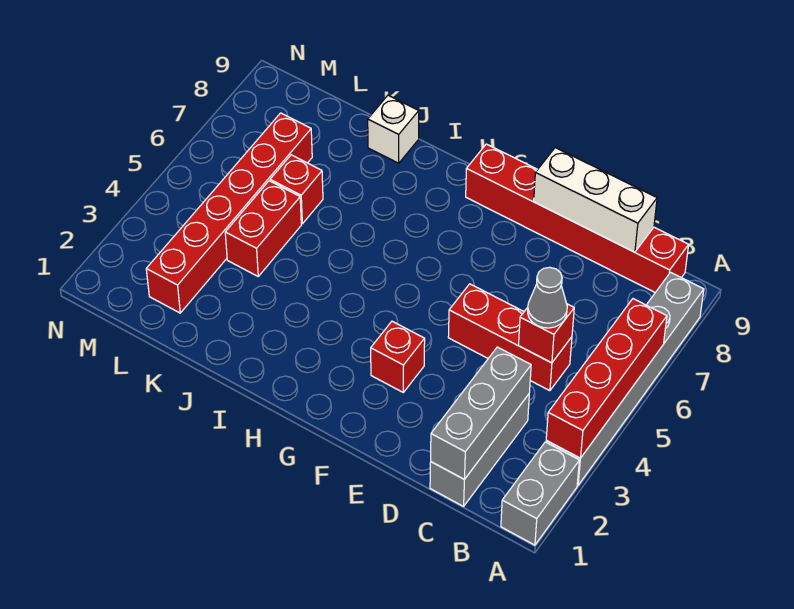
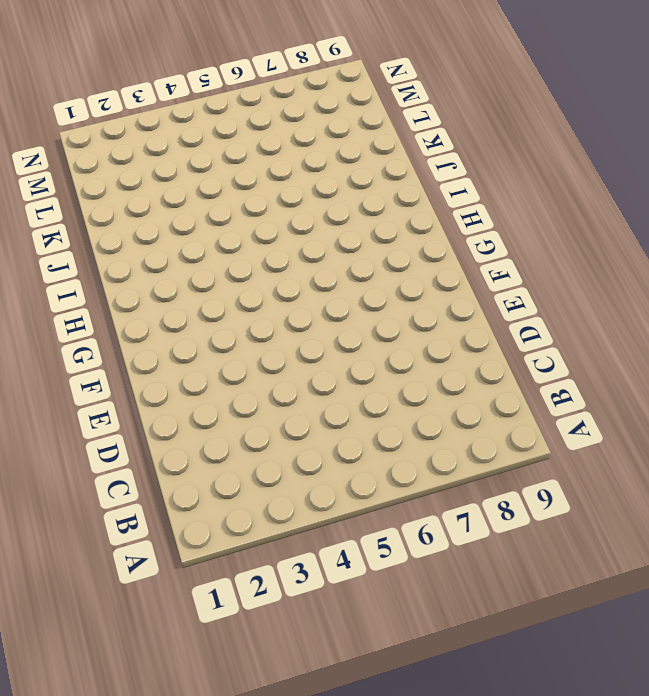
none -> grey brick A1:A2 level 1
none -> grey brick A3:A8 level 1
none -> red brick B9:G9 level 1

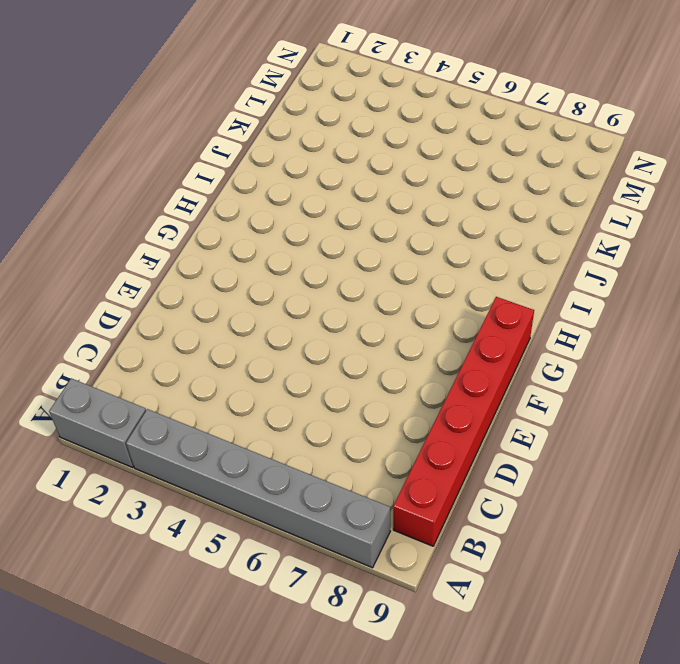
none -> grey brick C1:C3 level 1
none -> red brick C5:E5 level 1
none -> red brick F3 level 1

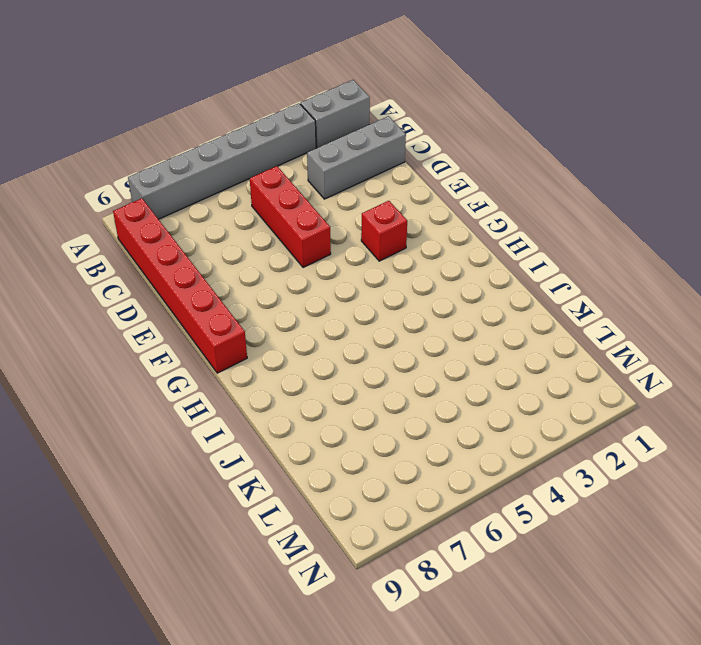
none -> white brick J9 level 1
none -> red brick K4:K5 level 1
none -> red brick K6 level 1

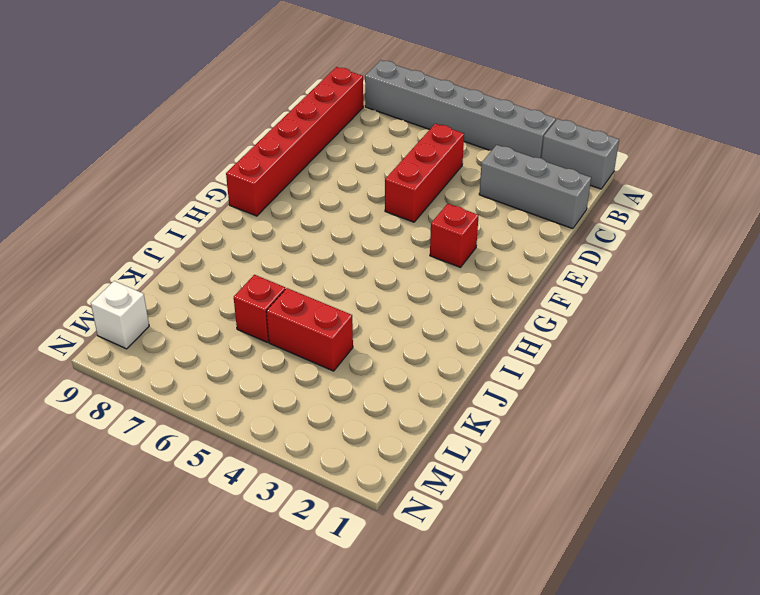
white brick M9 level 1 -> white brick J9 level 1
none -> red brick L2:L7 level 1
none -> red brick A3:A6 level 2
none -> grey brick C1:C3 level 2

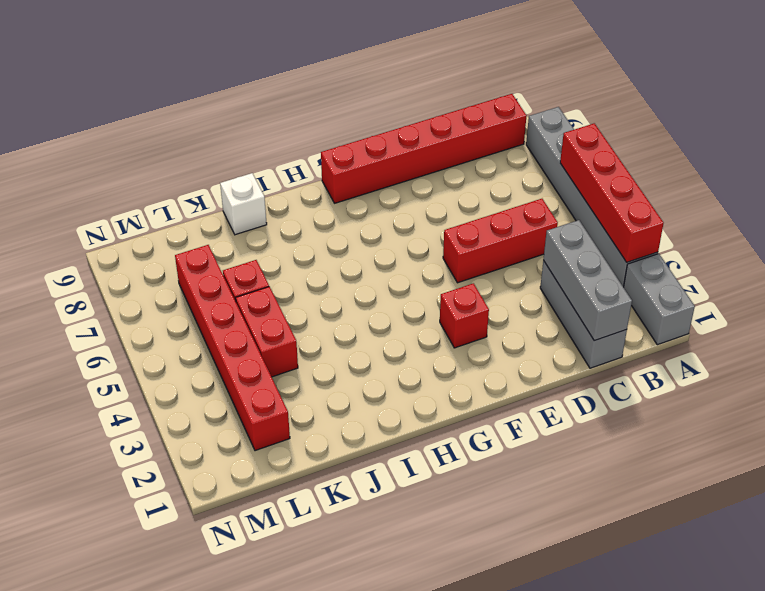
none -> red brick C5 level 2
none -> white brick C9:E9 level 2
none -> grey cone C5 level 3

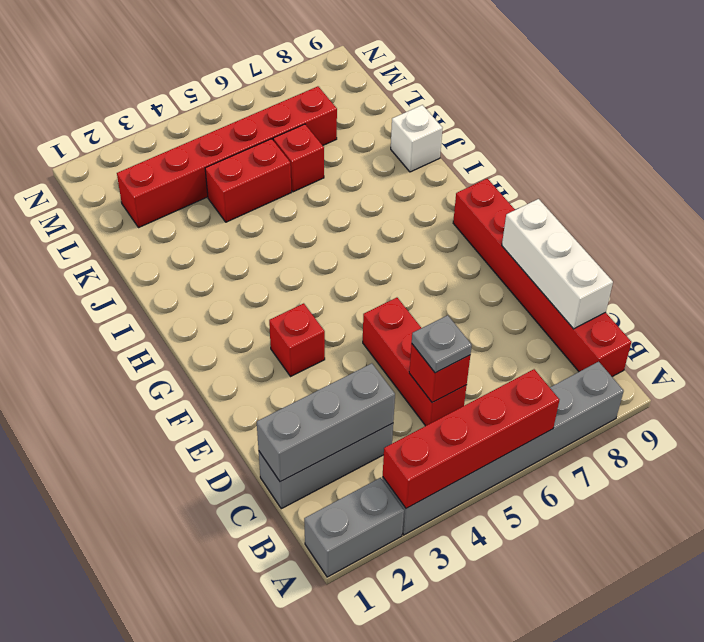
grey plate C5 level 3 -> grey cone C5 level 3

